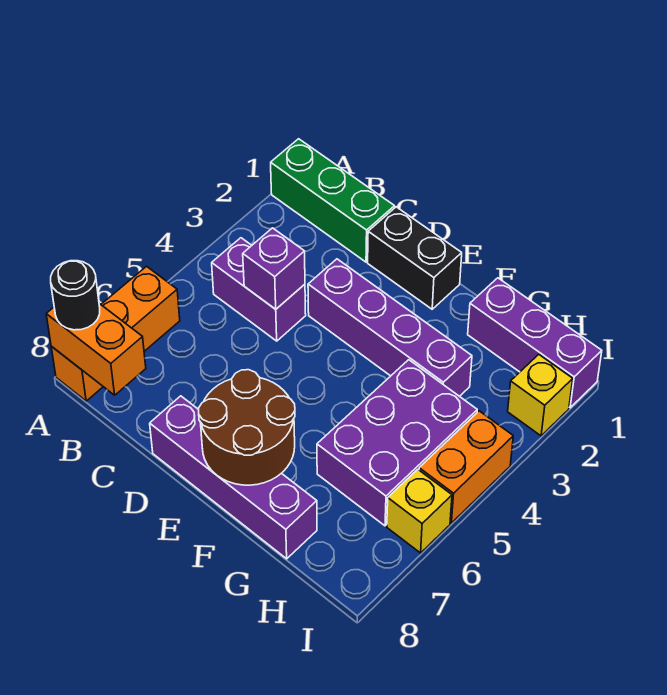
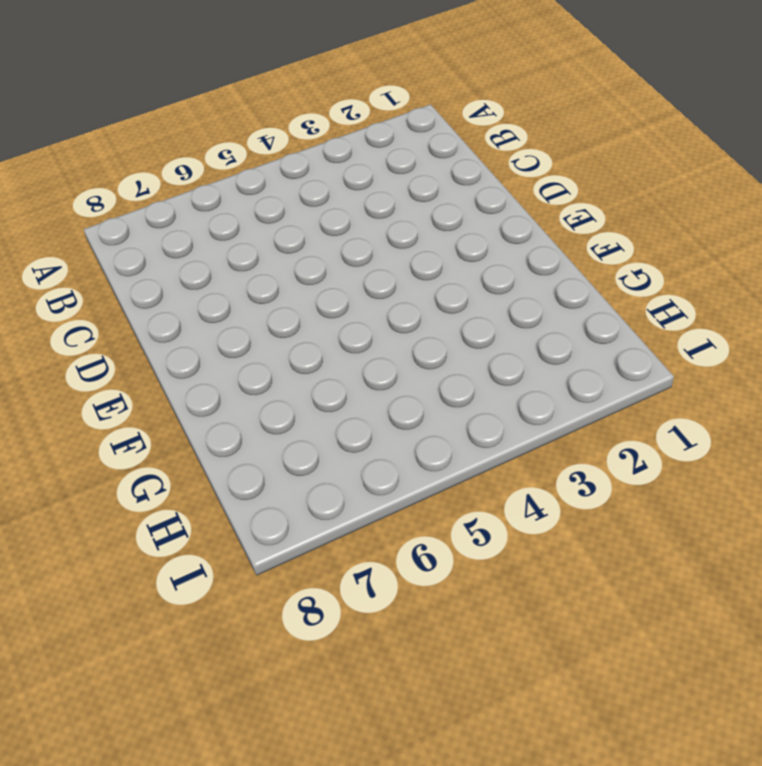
none -> green brick A1:C1 level 1
none -> orange brick A6:A8 level 1
none -> purple brick B4:C4 level 1

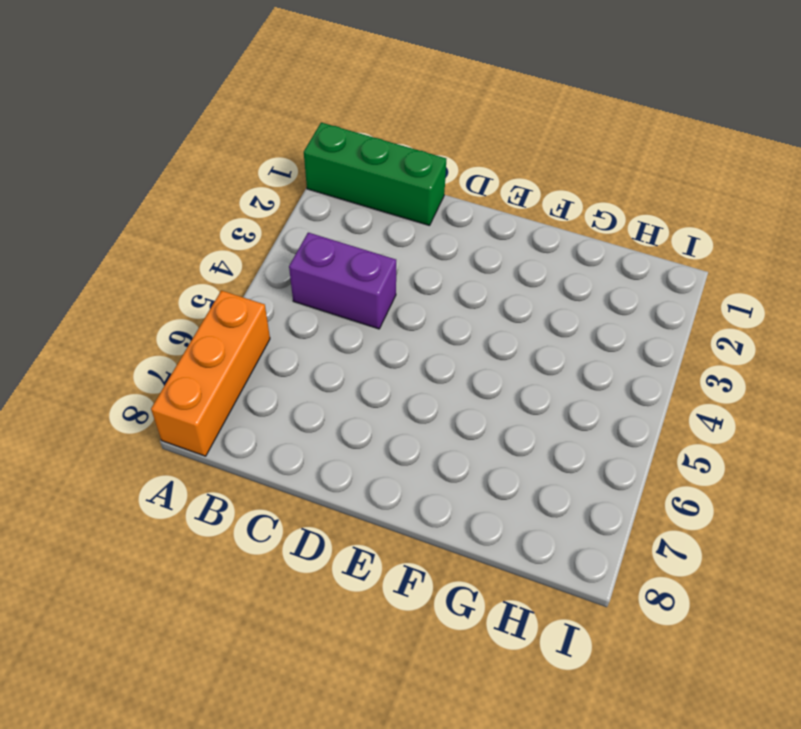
none -> black brick D1:E1 level 1
none -> purple brick D3:G3 level 1
none -> purple brick D8:G8 level 1

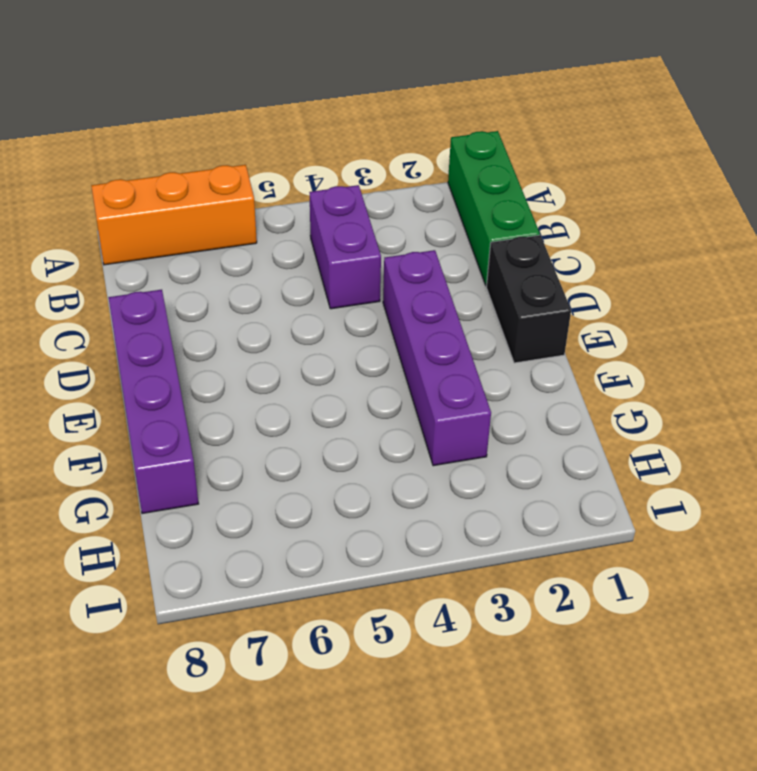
none -> purple brick G1:I1 level 1
none -> purple brick G4:H6 level 1
none -> yellow brick I2 level 1

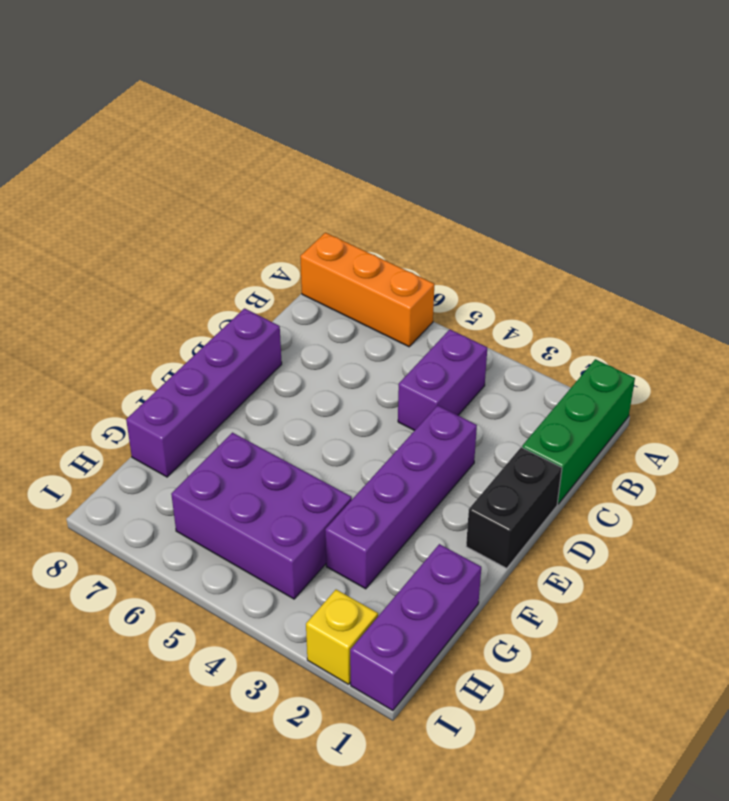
none -> orange brick I4:I5 level 1
none -> yellow brick I6 level 1
none -> orange brick A8:B8 level 2

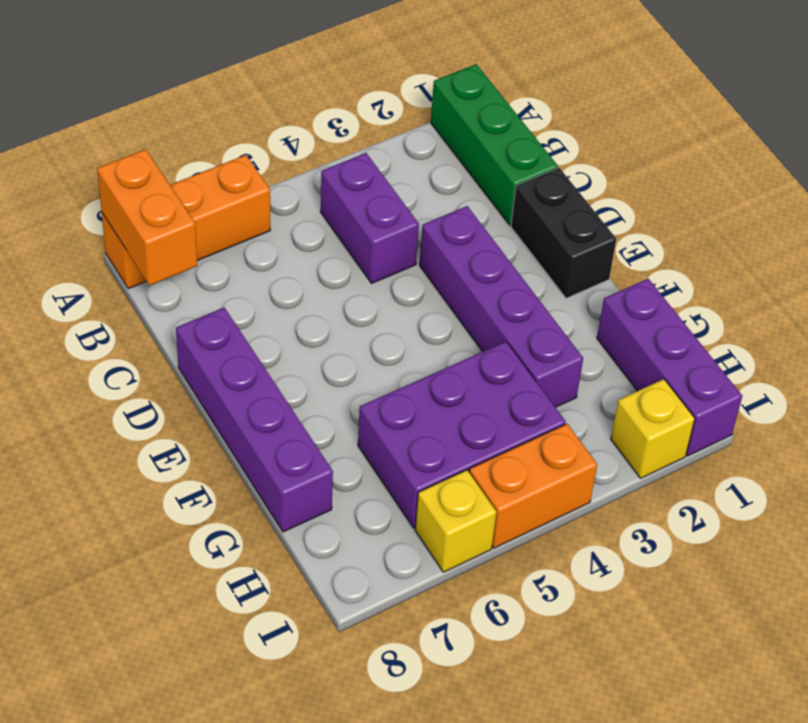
none -> purple brick C4 level 2
none -> brown round brick E7:F8 level 2
none -> black round brick A8 level 3

